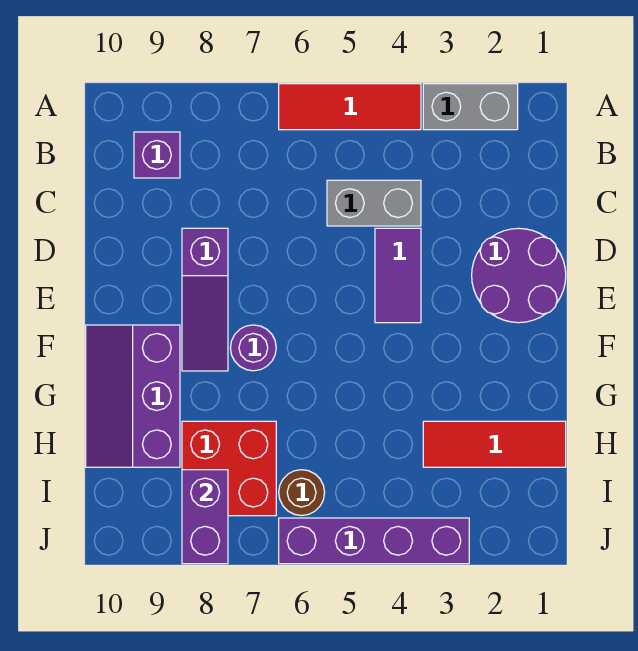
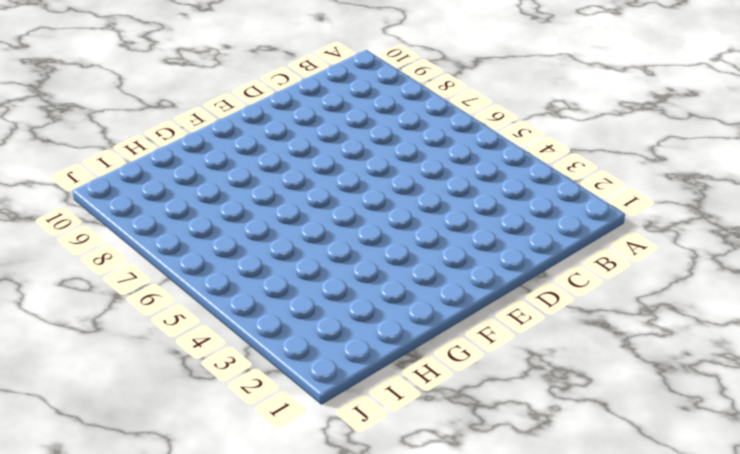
none -> grey brick A2:A3 level 1
none -> red tile A4:A6 level 1
none -> purple brick B9 level 1

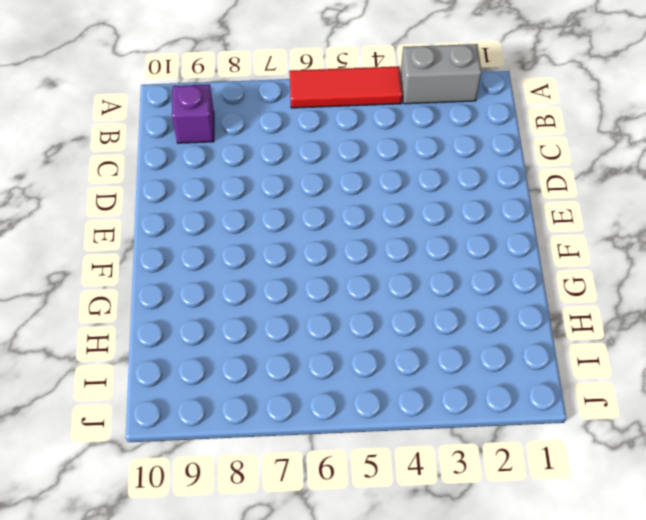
none -> grey brick C4:C5 level 1
none -> purple round brick D1:E2 level 1
none -> purple tile D4:E4 level 1

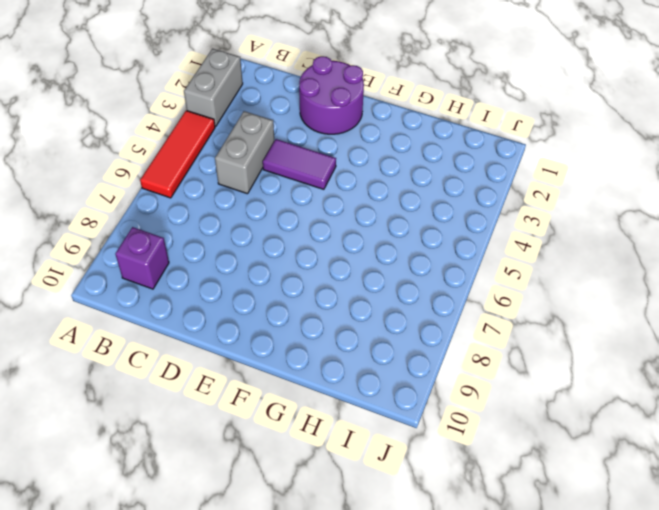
none -> purple slope D8:F8 level 1 top D
none -> purple round brick F7 level 1
none -> purple slope F9:H10 level 1 top 9

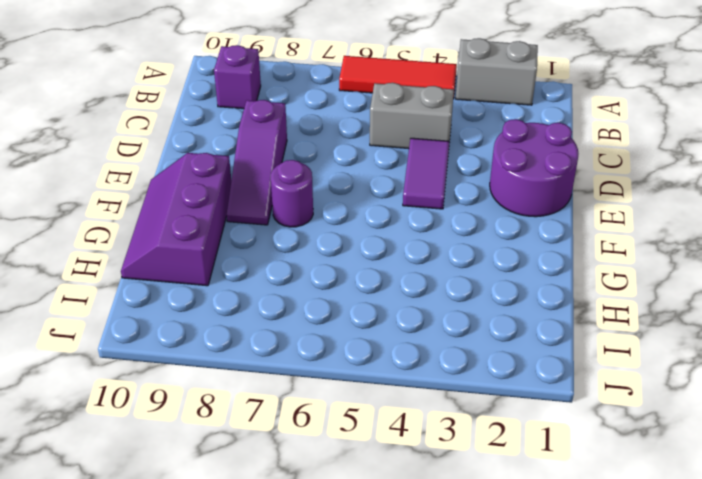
none -> red tile H1:H3 level 1
none -> red brick H7:I8 level 1
none -> brown round brick I6 level 1

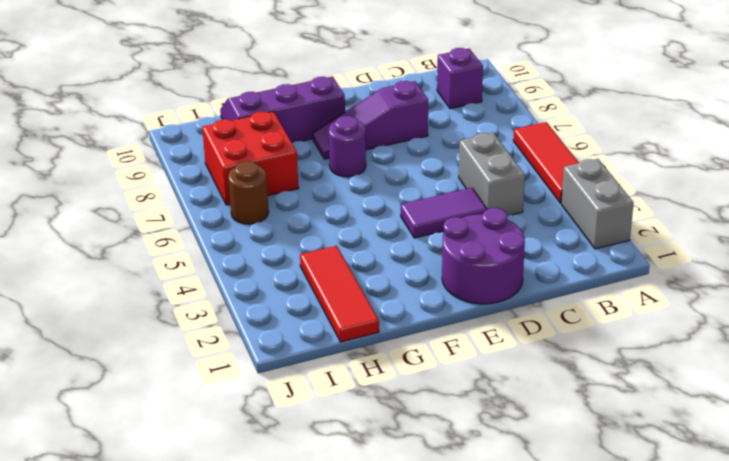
none -> purple brick J3:J6 level 1
none -> purple brick I8:J8 level 2

